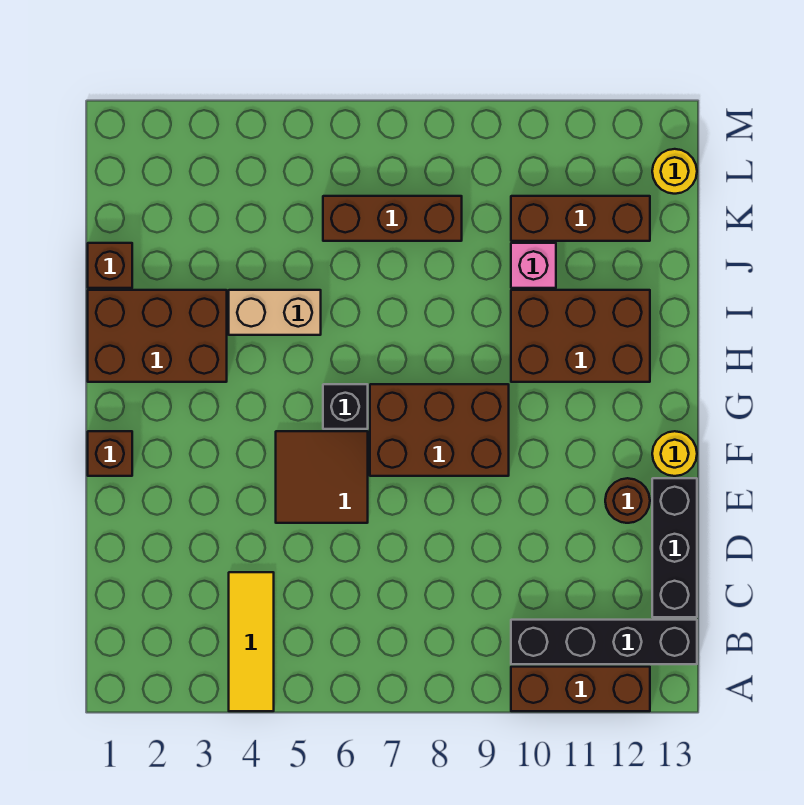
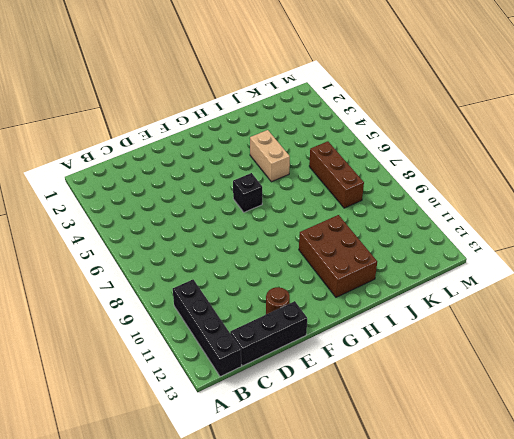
none -> yellow tile A4:C4 level 1
none -> brown brick A10:A12 level 1
none -> brown tile E5:F6 level 1

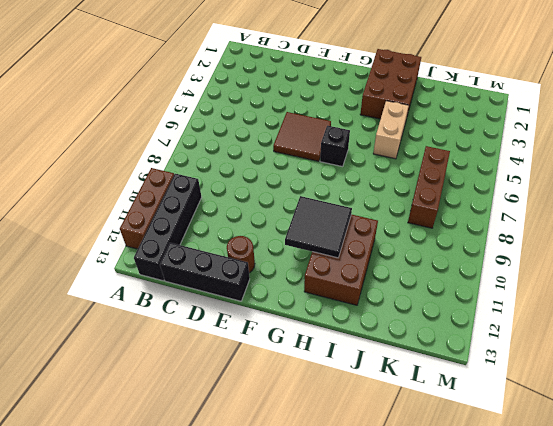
black tile G10:H11 level 2 -> none
none -> yellow tile A4:C4 level 1
none -> brown brick F1 level 1
none -> brown brick F7:G9 level 1

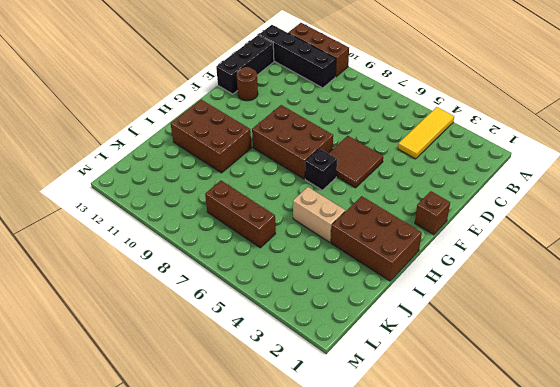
none -> yellow round brick F13 level 1
none -> brown brick J1 level 1
none -> pink brick J10 level 1

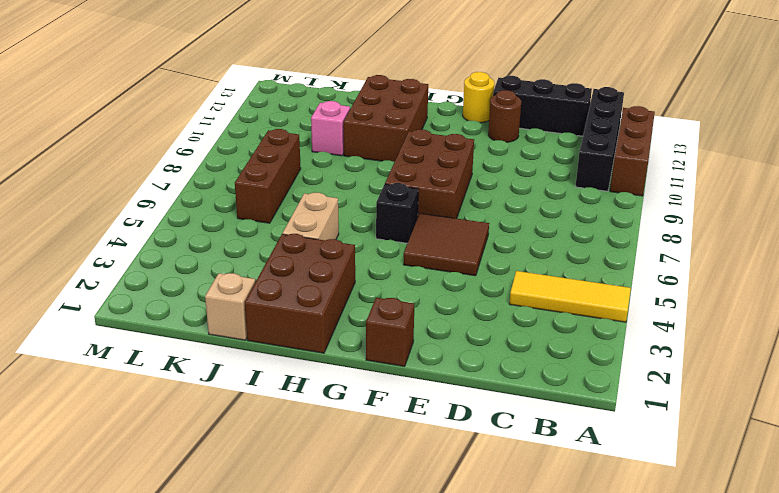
tan brick J1 level 1 -> brown brick J1 level 1
none -> brown brick K10:K12 level 1
none -> yellow round brick L13 level 1

